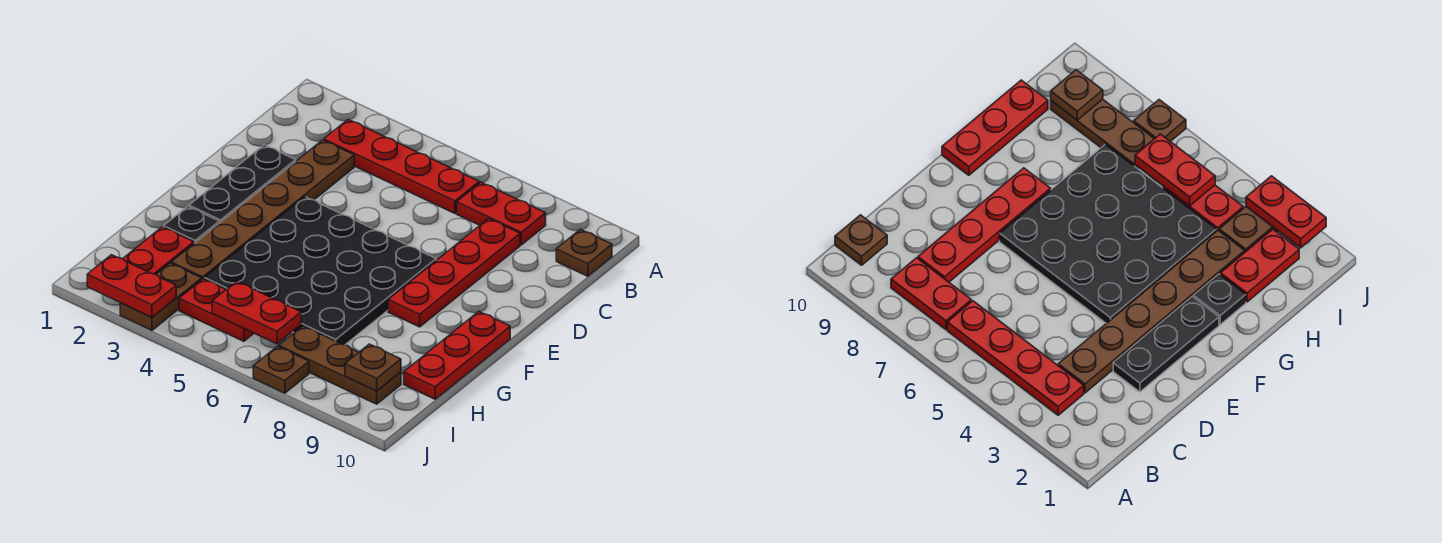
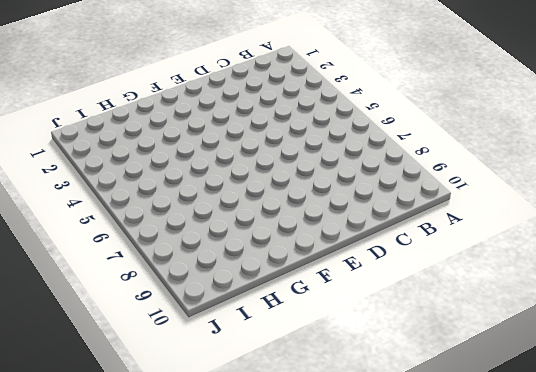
none -> red plate B3:B6 level 1
none -> red plate B7:B8 level 1
none -> brown plate B10 level 1

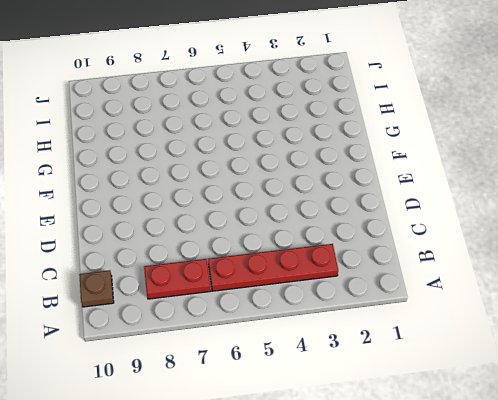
none -> brown plate C3:H3 level 1
none -> red plate C8:F8 level 1
none -> black plate D2:F2 level 1

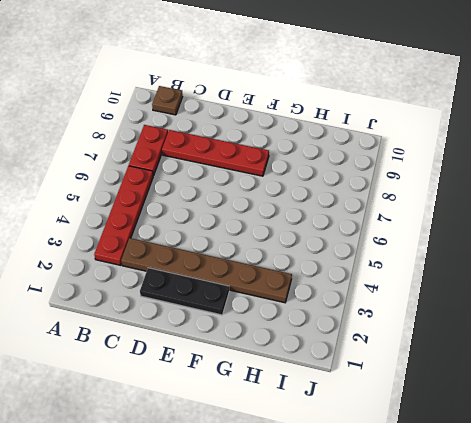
none -> black plate E4:H7 level 1
none -> red plate F10:H10 level 1
none -> black plate G2 level 1

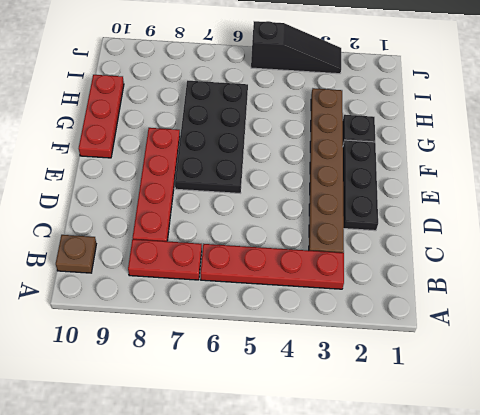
black plate E6:H7 level 1 -> black plate E4:H7 level 1
black slope J3:J5 level 1 top 5 -> brown plate I3:J3 level 1
none -> red plate H2:I2 level 1
none -> red plate I4:I5 level 1
none -> brown plate I7:I9 level 1

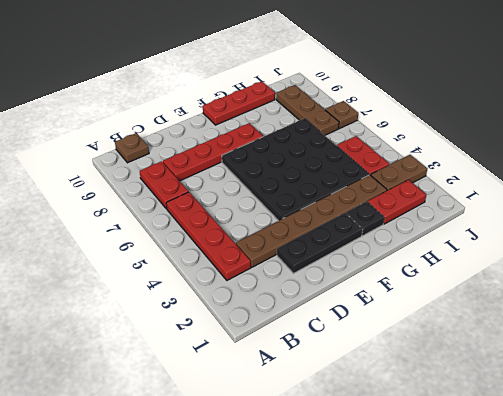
none -> red plate I5:I6 level 2
none -> brown plate I9 level 2
none -> red plate J2:J3 level 2

